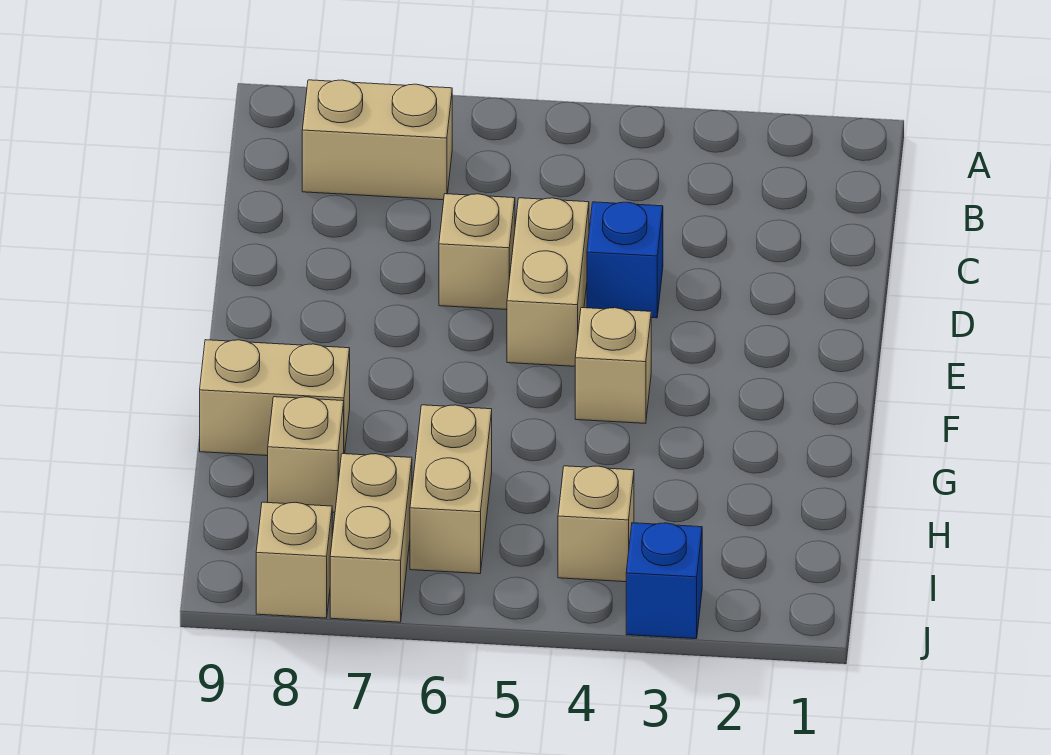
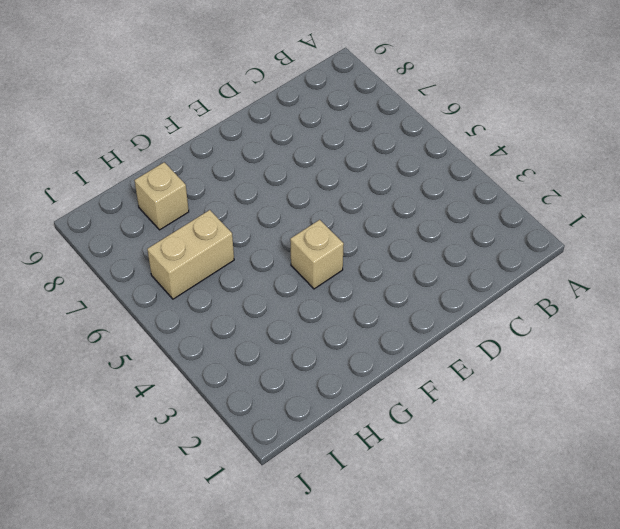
none -> tan brick B7:B8 level 1
none -> blue brick D4 level 1
none -> tan brick D5:E5 level 1

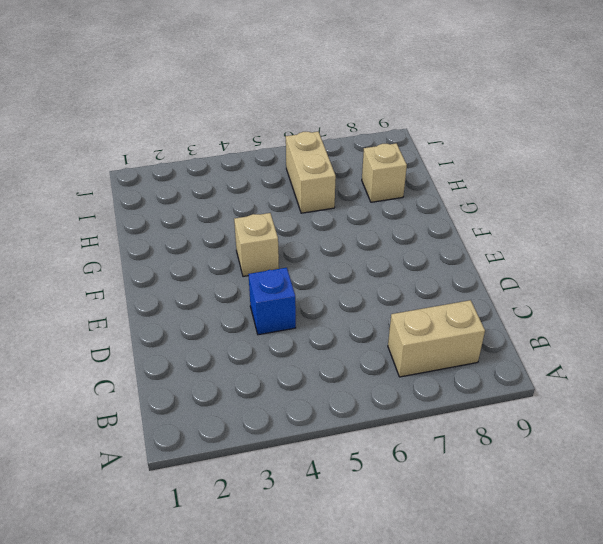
none -> tan brick D5:E5 level 1
none -> tan brick D6 level 1
none -> tan brick G8:G9 level 1

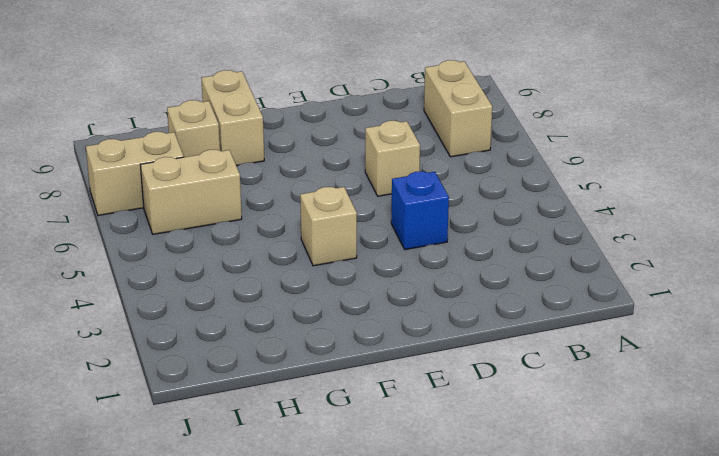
none -> tan brick D5:E5 level 1
none -> tan brick I4 level 1
none -> blue brick J3 level 1

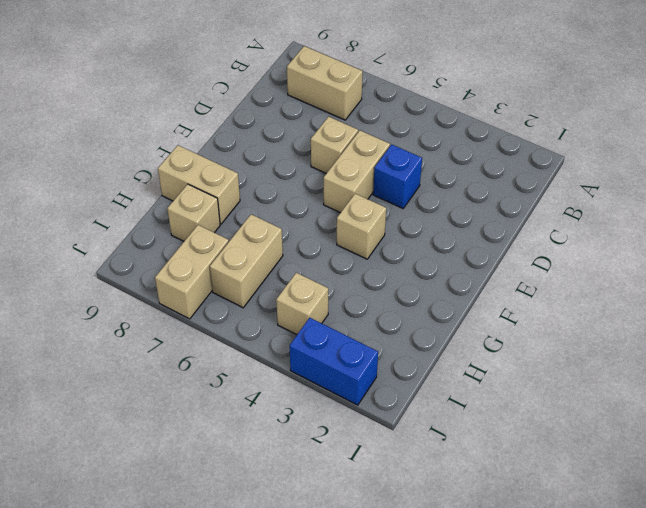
blue brick J2:J3 level 1 -> blue brick J3 level 1
none -> tan brick J8 level 1

